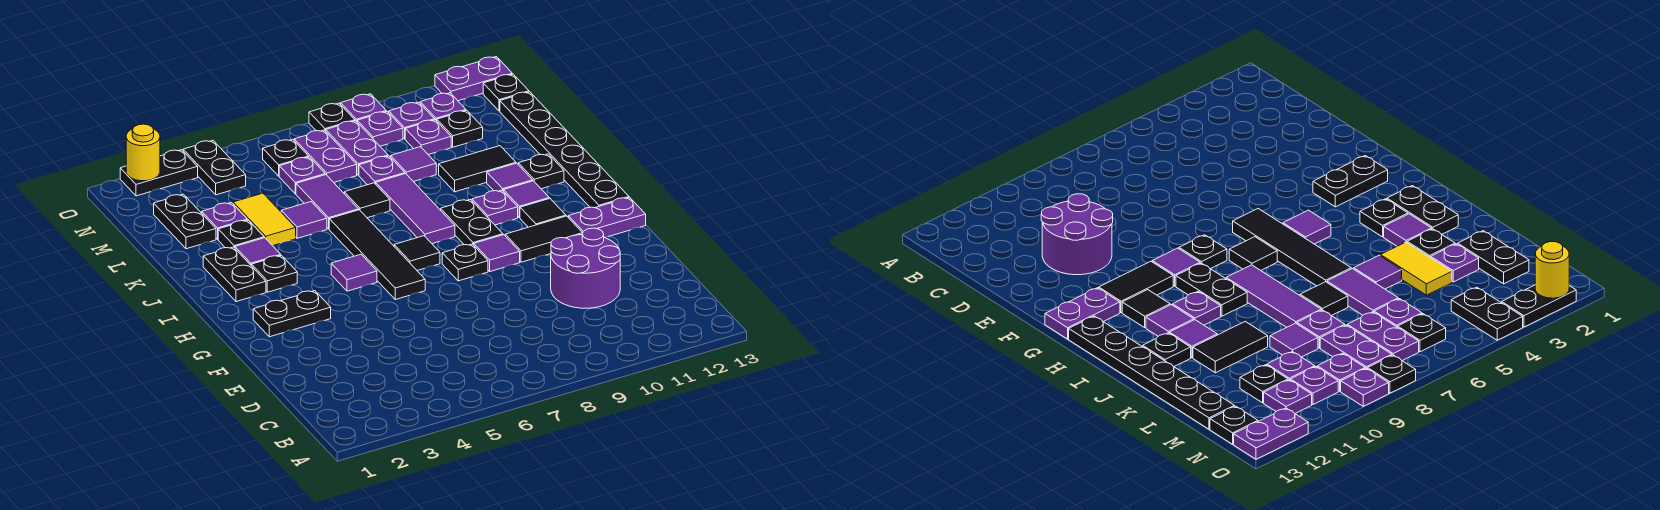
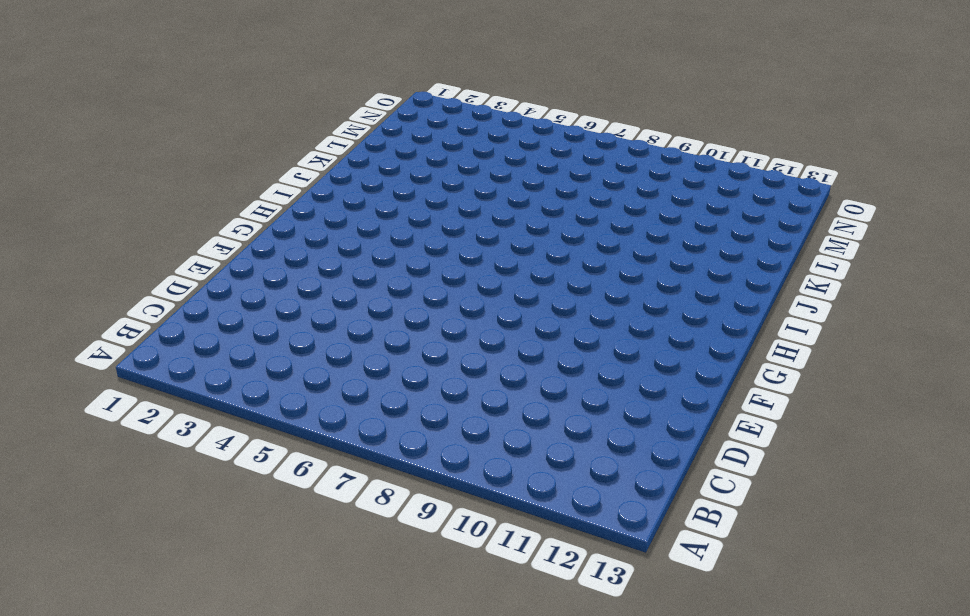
none -> purple round brick D10:E11 level 1
none -> black plate G2:G3 level 1
none -> black tile G6:J6 level 1
none -> black plate G8 level 1

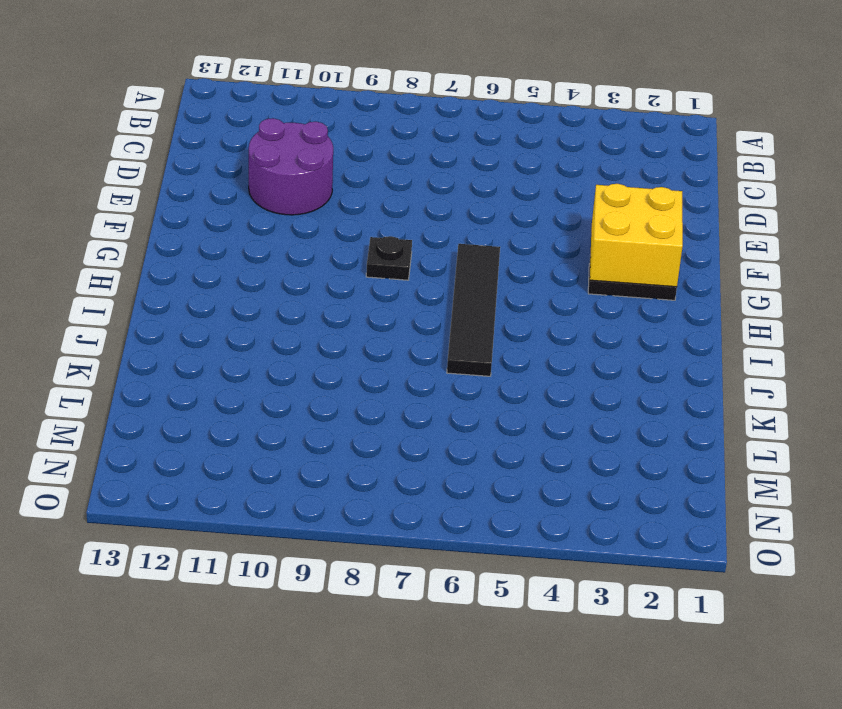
yellow brick F2:G3 level 2 -> none
none -> purple tile G9 level 1
none -> black tile G10:G11 level 1
none -> purple plate G12:G13 level 1
none -> purple tile H5 level 1

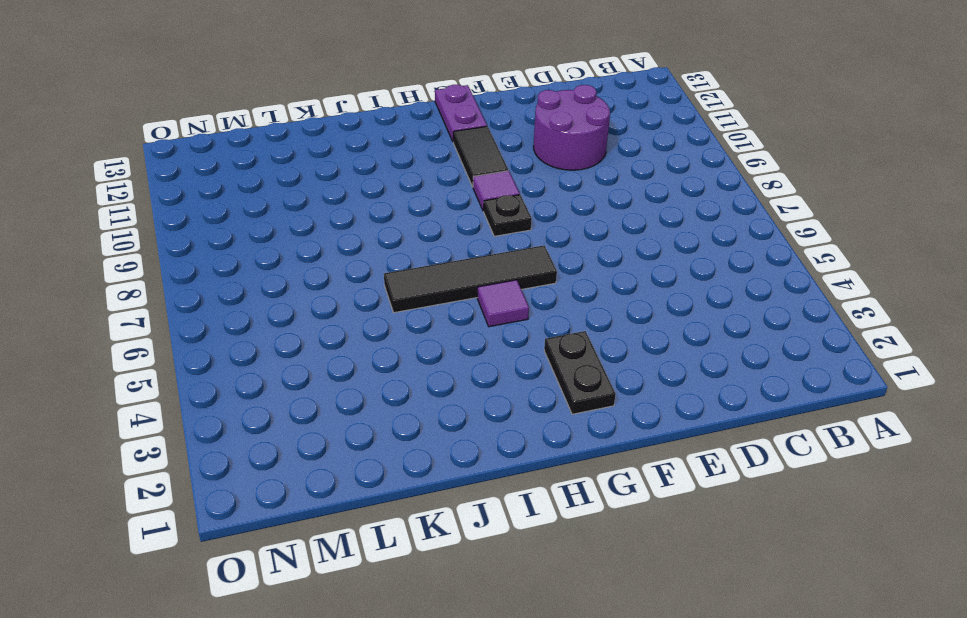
none -> black tile H7 level 1
none -> black plate H9:I9 level 1
none -> black tile H11 level 1
none -> black plate H13:M13 level 1

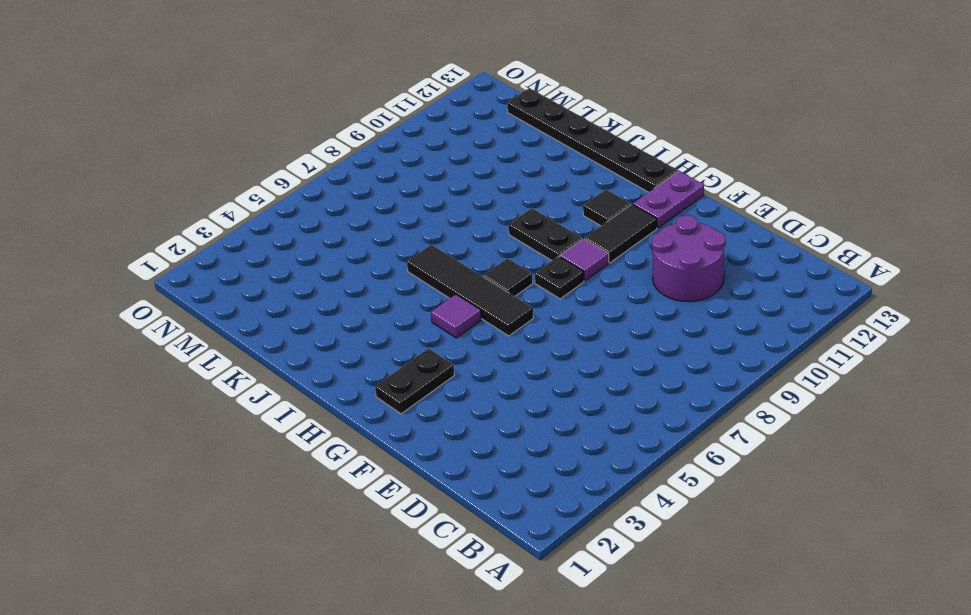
none -> black plate I2:J2 level 1
none -> black plate I3 level 1
none -> purple tile I8:K8 level 1
none -> purple plate I10 level 1

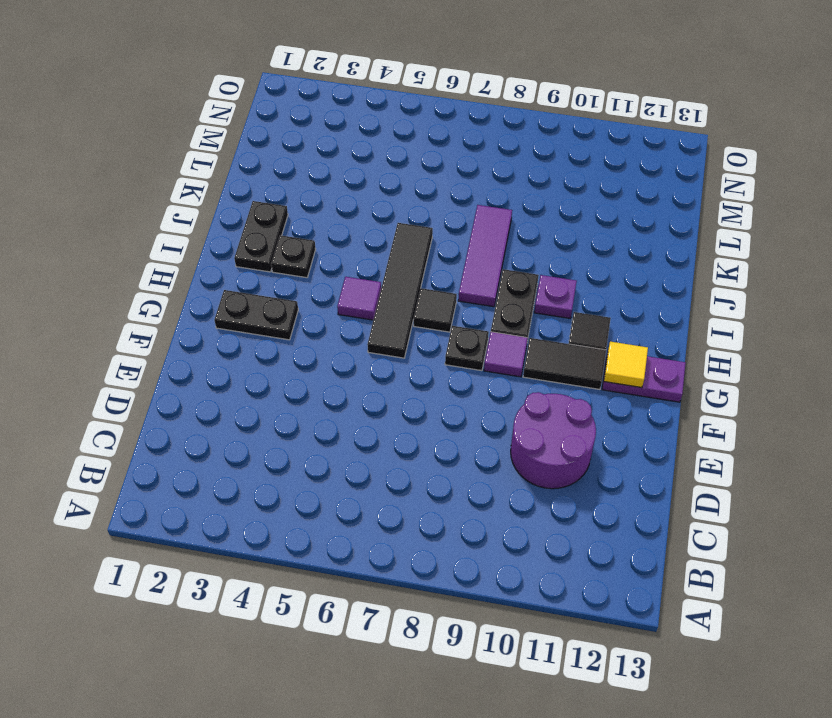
yellow tile G12 level 2 -> none
none -> black plate H13:M13 level 1
none -> purple tile I11 level 1
none -> purple tile J3 level 1
none -> purple tile J11 level 1

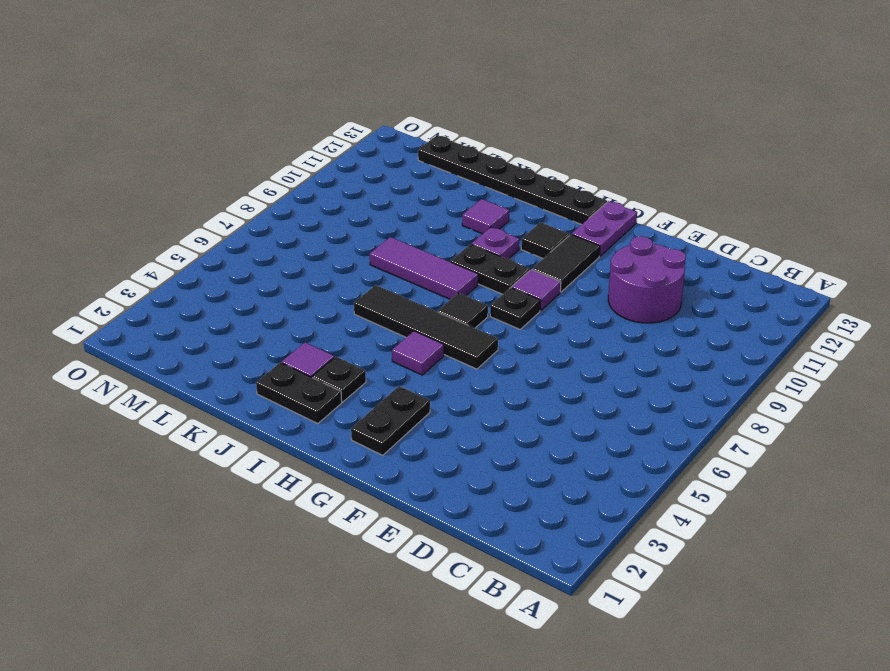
none -> purple tile I11 level 1
none -> black plate J12 level 1
none -> black plate K3 level 1
none -> yellow tile K4:L4 level 1

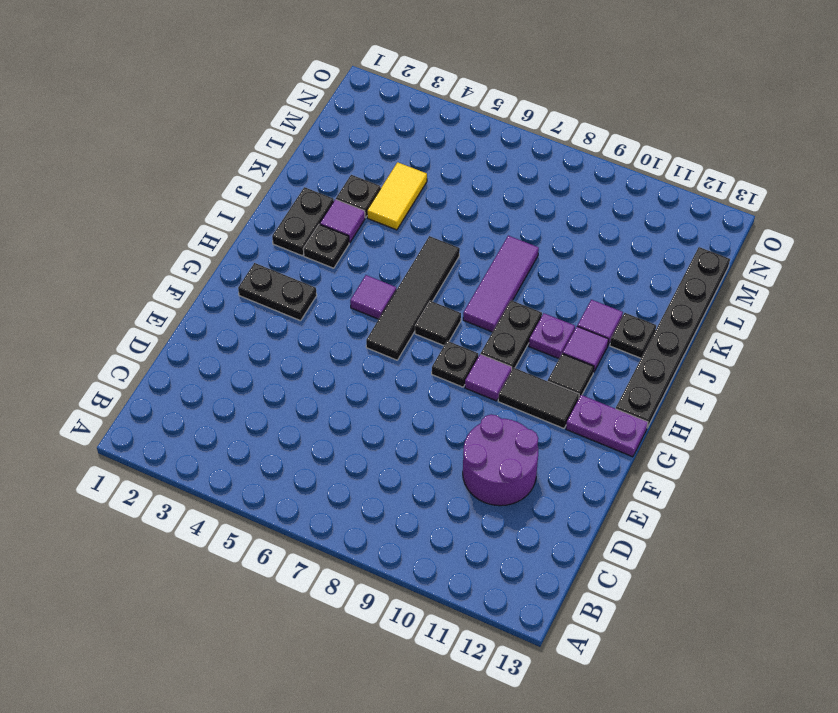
none -> purple tile K5 level 1
none -> purple tile K6:L6 level 1
none -> black tile K7 level 1
none -> black tile K10:K11 level 1

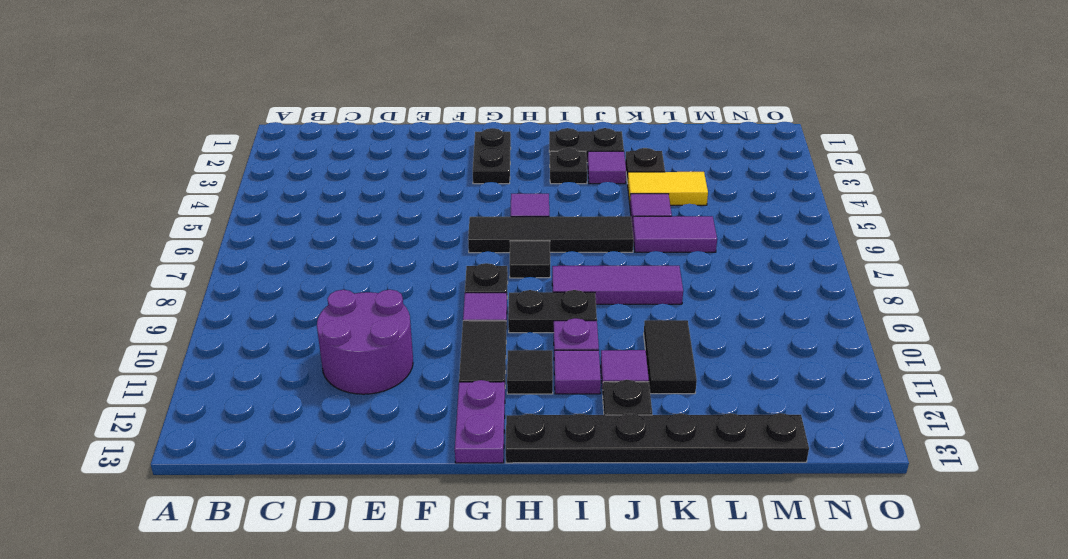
none -> black tile K7 level 1
none -> black plate L2:M2 level 1
none -> purple plate L3 level 1
none -> purple plate L8 level 1

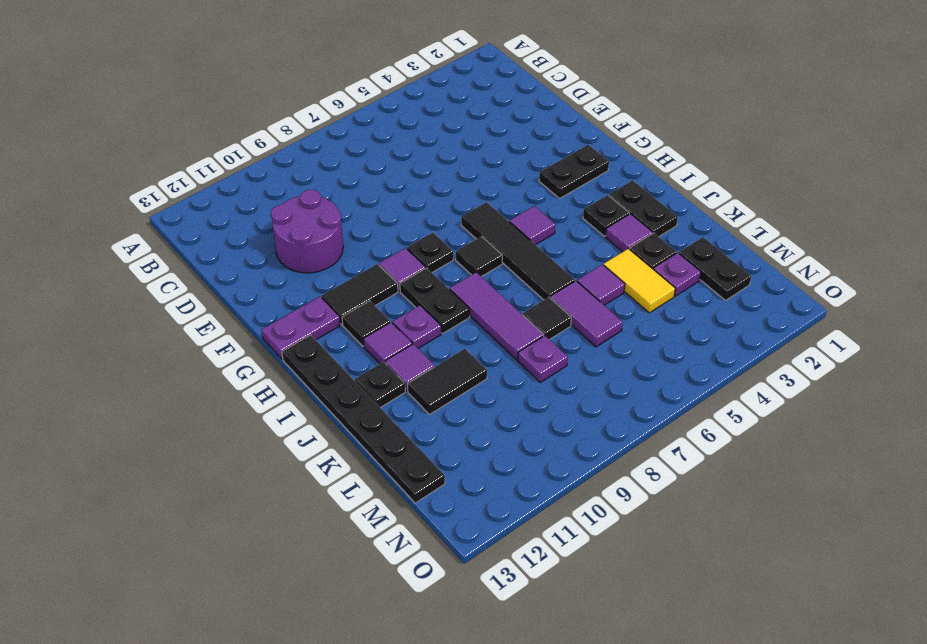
none -> purple tile L9 level 1
none -> purple plate M6 level 1
none -> purple plate M7:N7 level 1
none -> purple plate M8:N8 level 1

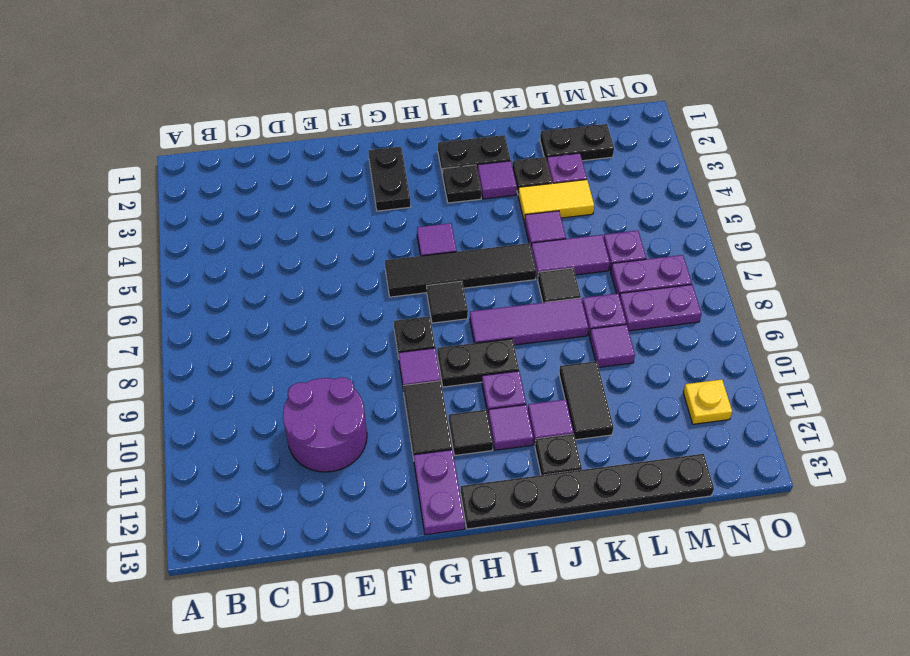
yellow plate N11 level 1 -> purple plate N11 level 1
none -> purple plate M10 level 1
none -> black plate M11 level 1
none -> black plate N4:O4 level 1
none -> black plate N6 level 1

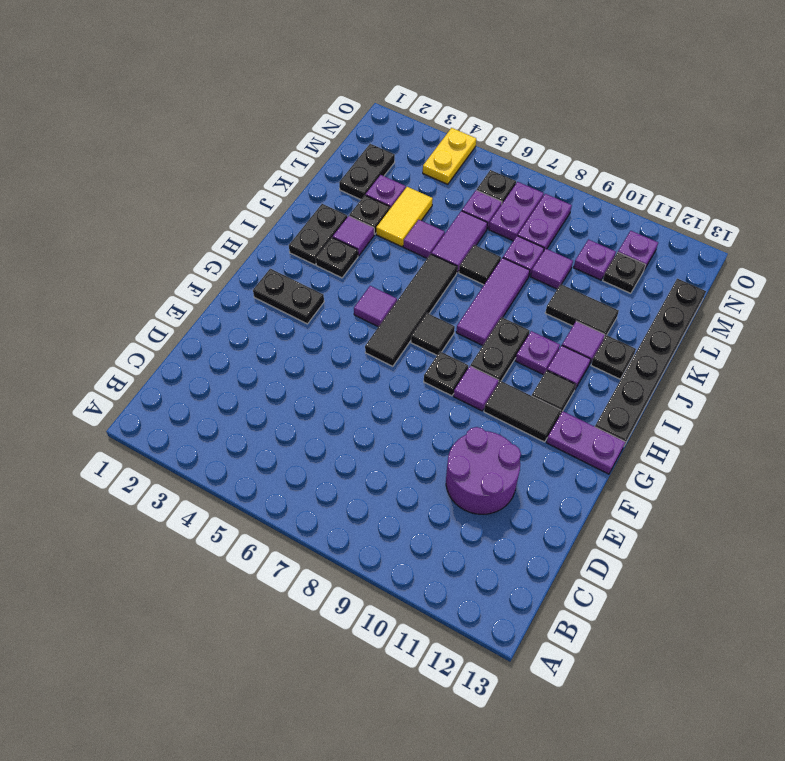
yellow plate N4:O4 level 1 -> black plate N4:O4 level 1
none -> purple plate N9 level 1
none -> purple plate N10 level 1
none -> black plate N13 level 1
none -> black plate O2:O3 level 1

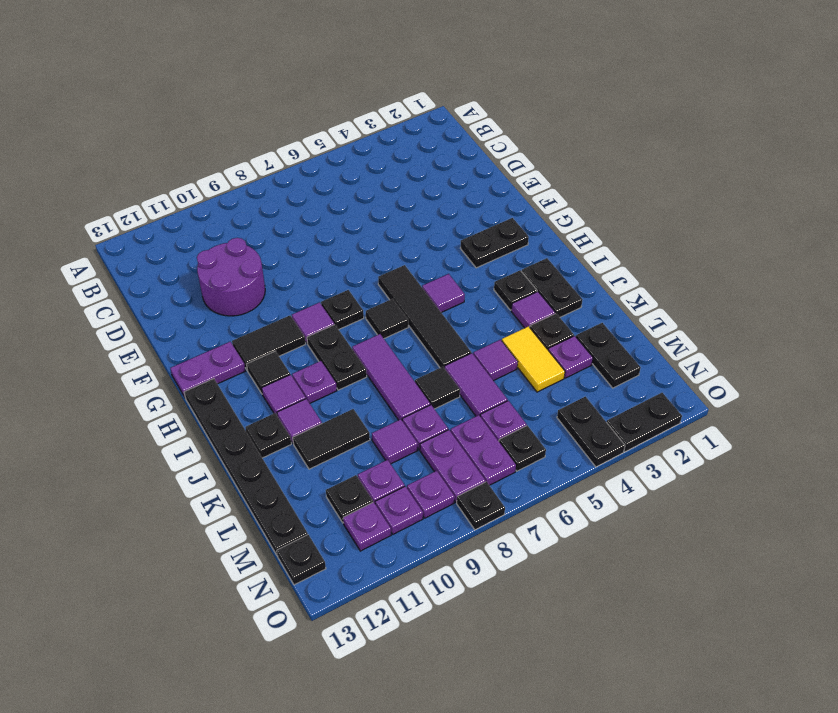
none -> purple plate O9 level 1
none -> purple plate O12:O13 level 1
none -> yellow round brick O2 level 2

